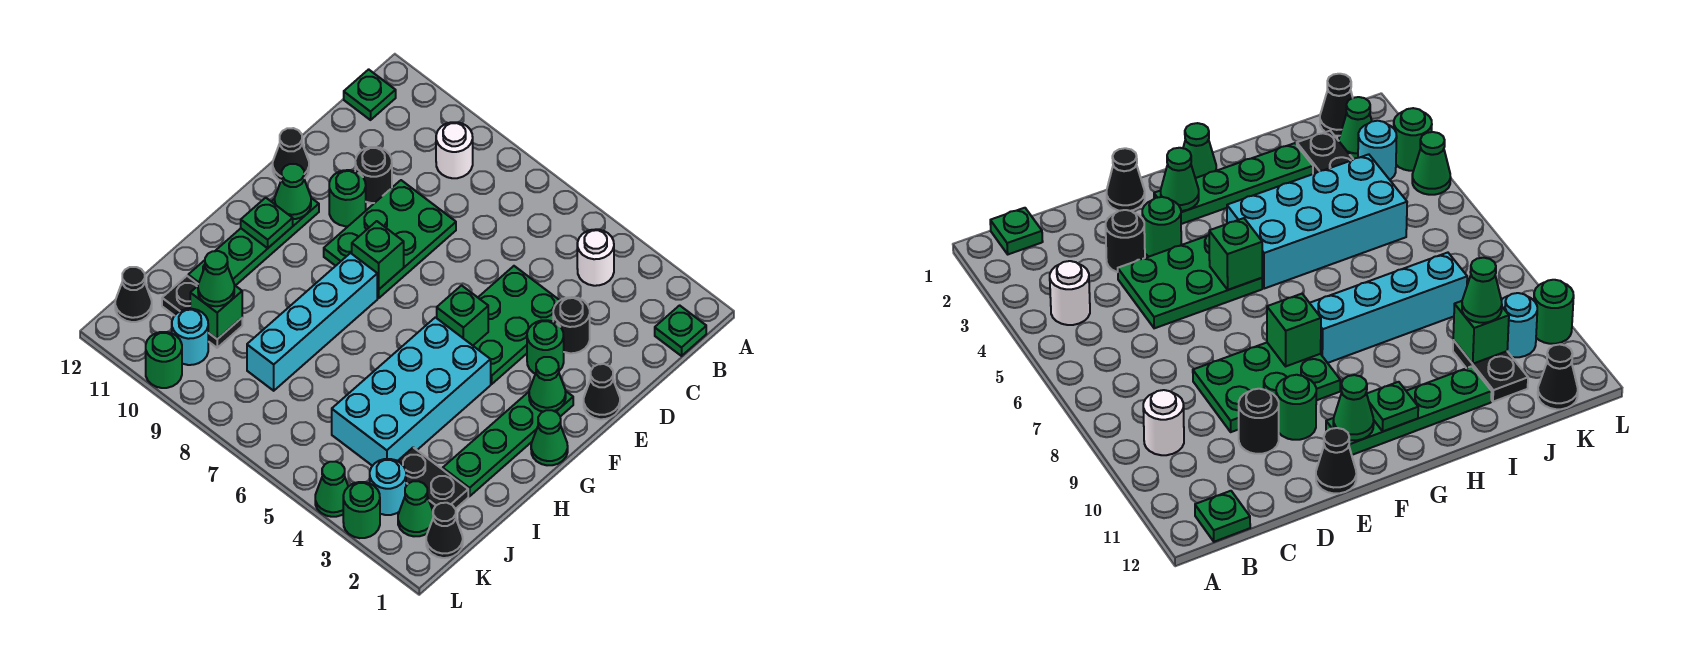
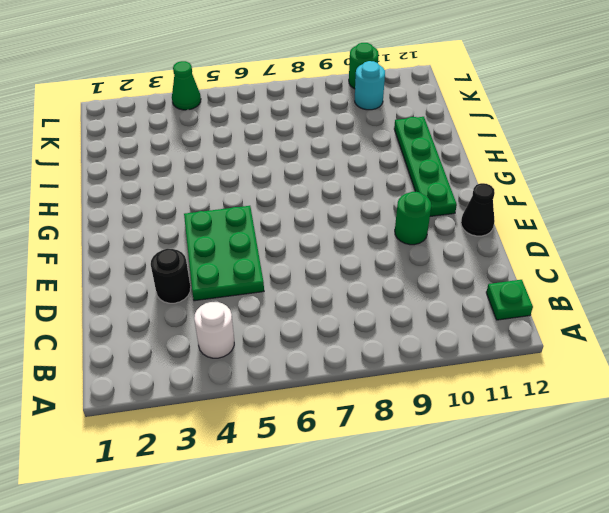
none -> green plate B1 level 1
none -> white round brick B9 level 1
none -> green plate D8:F9 level 1
none -> black round brick D10 level 1

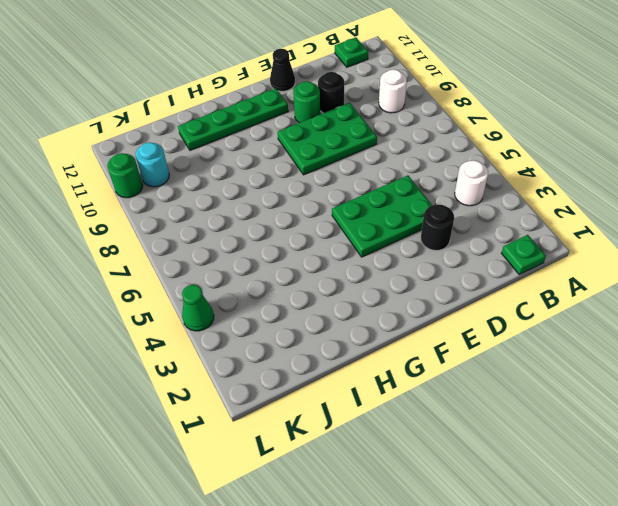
none -> black cone E1 level 1
none -> green round brick E3 level 1
none -> green plate F2:I2 level 1
none -> green cone G1 level 1

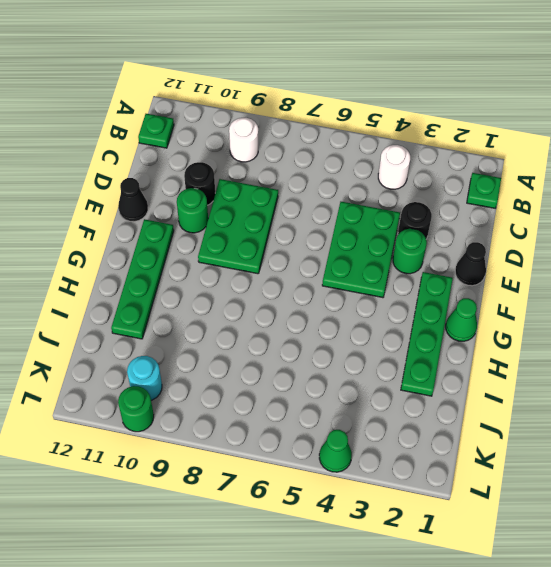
none -> cyan brick G4:J5 level 1
none -> cyan brick G8:J8 level 1
none -> black plate J2:J3 level 1
none -> black plate J10:J11 level 1

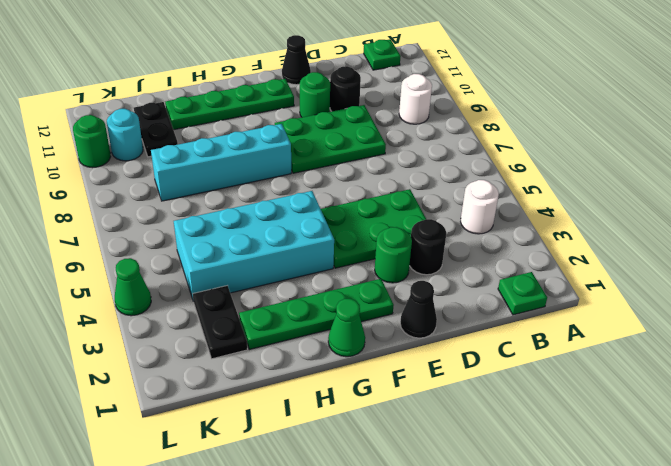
none -> black cone K1 level 1
none -> green cone K2 level 1
none -> cyan round brick K3 level 1
none -> black cone K12 level 1

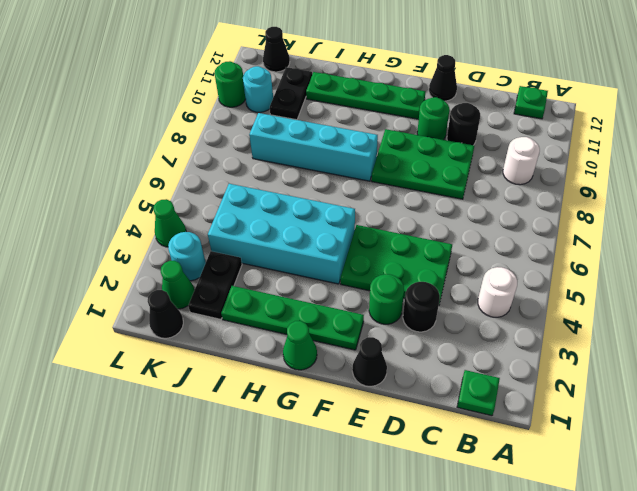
none -> green round brick L3 level 1
none -> green cone F2 level 2
none -> green brick F5 level 2
none -> green brick F8 level 2

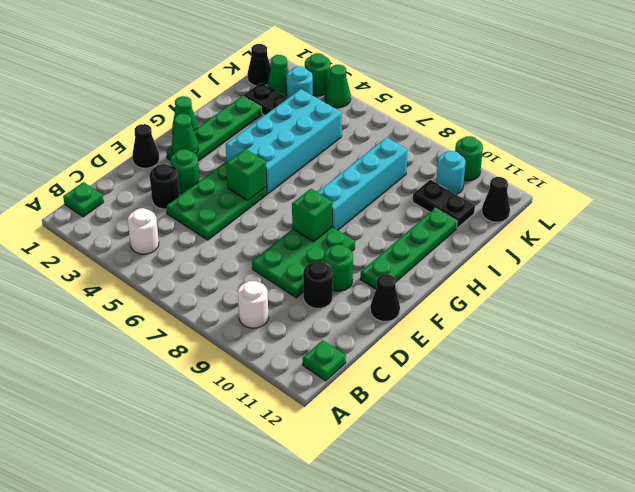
none -> green cone F11 level 2
none -> green plate G11 level 2
none -> green brick J10 level 2
none -> green cone J10 level 3

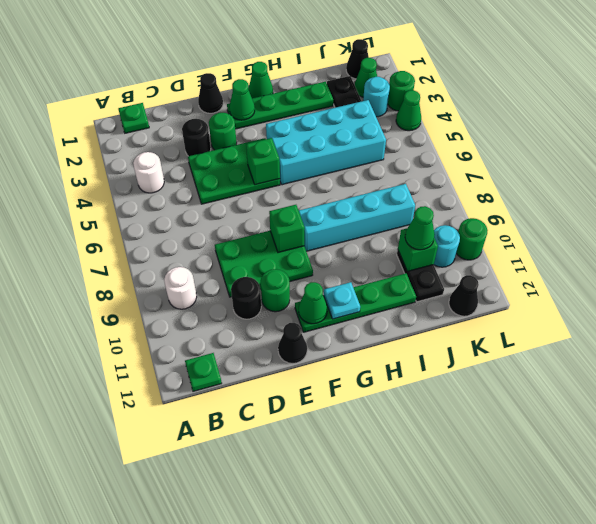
cyan plate G11 level 2 -> green plate G11 level 2

